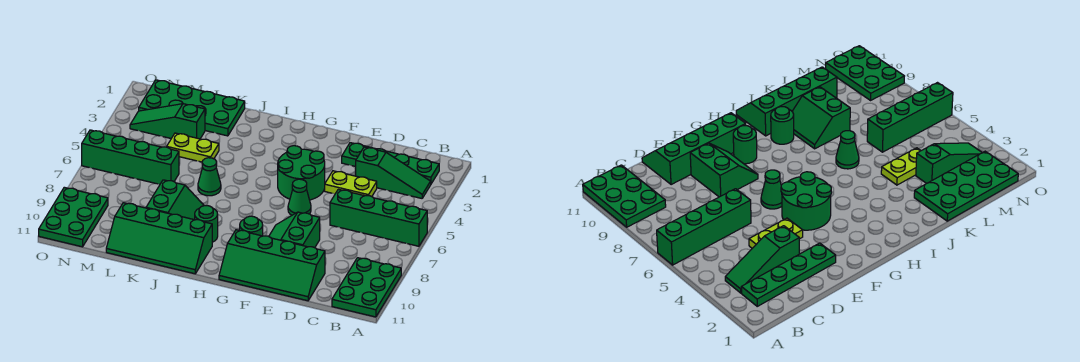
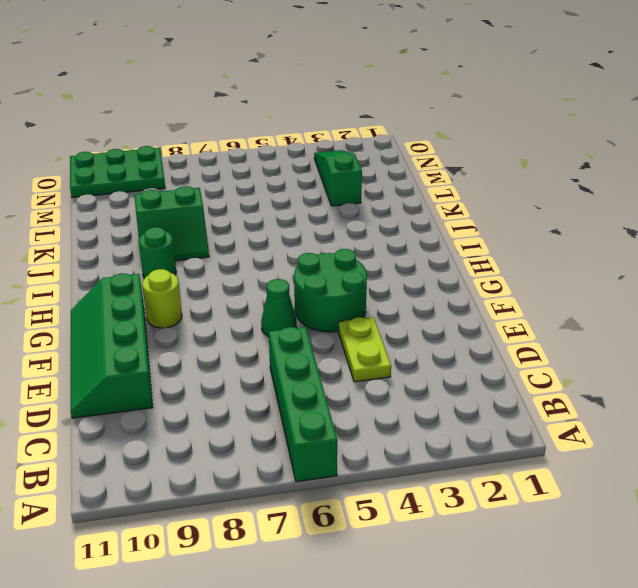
lime round brick G9 level 1 -> green round brick G9 level 1
none -> green plate A9:B11 level 1
none -> green plate B2:E2 level 1
none -> green slope B3:D3 level 1 top D

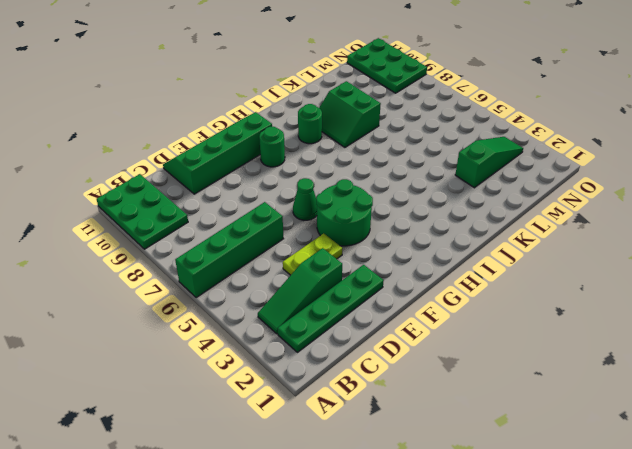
none -> green slope E8:F9 level 1 top E
none -> green slope I10:L11 level 1 top 10
none -> green cone J6 level 1

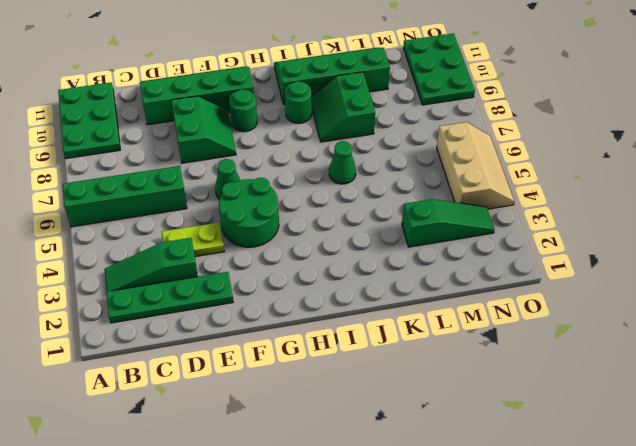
tan slope N4:O6 level 1 top N -> green brick L6:O6 level 1
none -> green plate K1:N2 level 1
none -> lime plate K4:L4 level 1

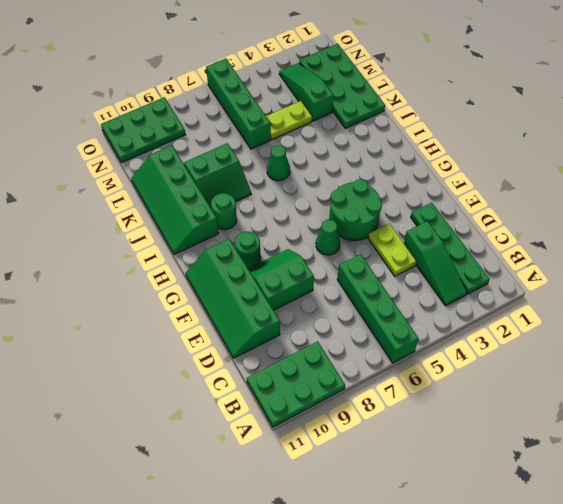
lime plate L4:L5 level 1 -> lime plate K4:L4 level 1

